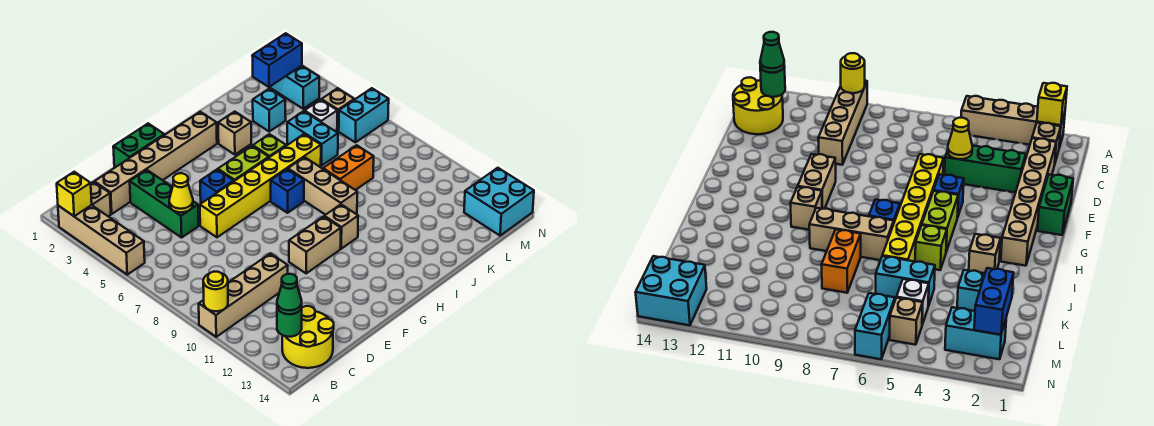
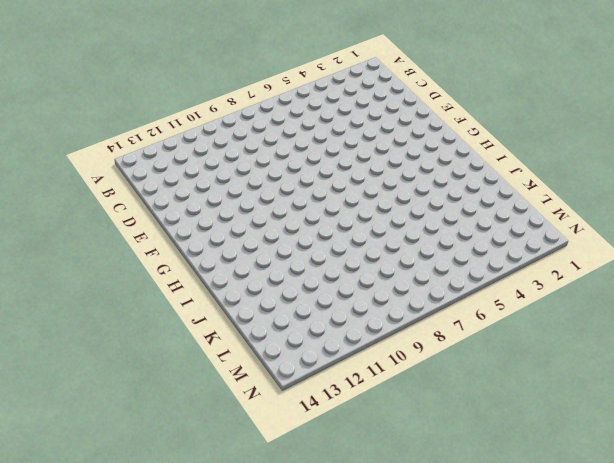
none -> tan brick A2:A5 level 1
none -> tan brick A10:D10 level 1
none -> tan brick B2 level 1
none -> yellow round brick B13:C14 level 1

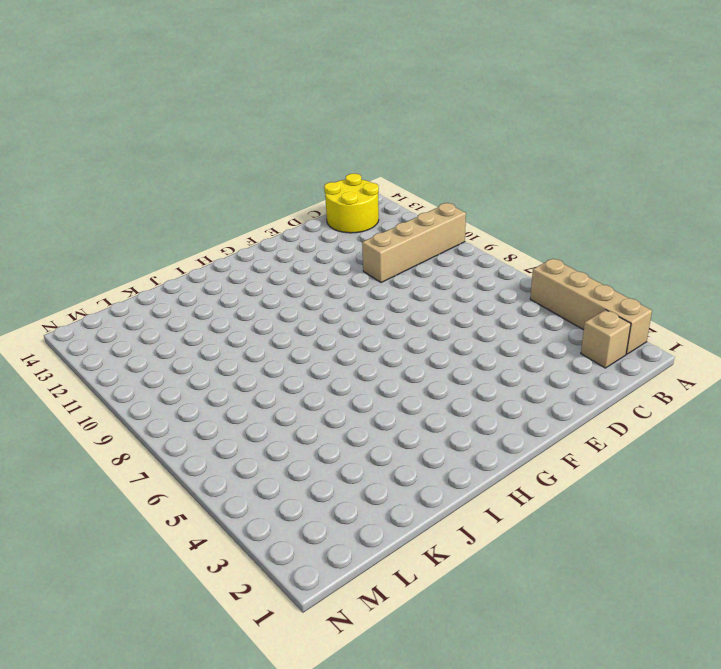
none -> tan brick C2:H2 level 1
none -> green brick D3:D5 level 1
none -> green brick E1:F1 level 1
none -> yellow brick E6:J6 level 1

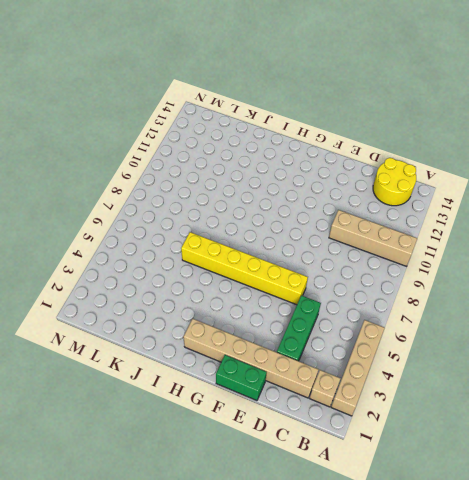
none -> blue brick F5 level 1
none -> tan brick F10:G10 level 1
none -> lime brick G5:H5 level 1
none -> blue brick H7 level 1

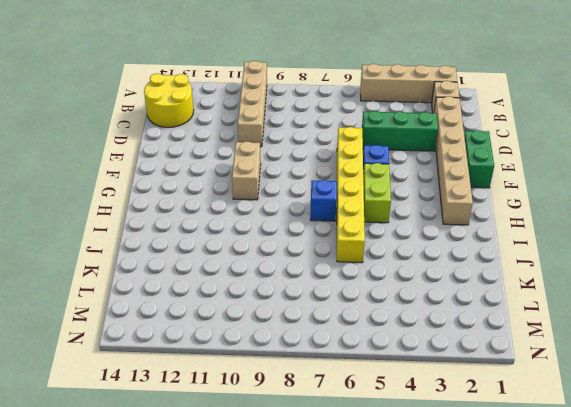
none -> tan brick H10 level 1
none -> tan brick I3 level 1
none -> lime brick I5 level 1
none -> tan brick I7:I9 level 1

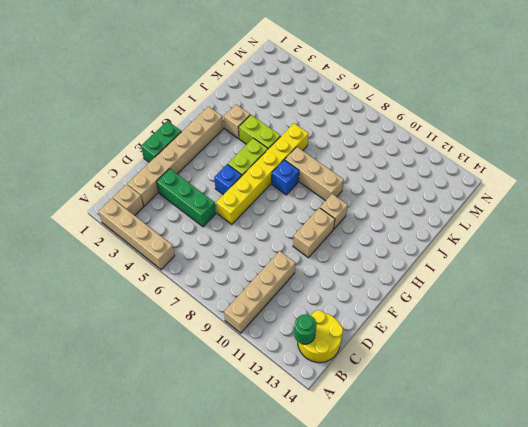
lime brick I4:I5 level 1 -> lime brick I5 level 1
none -> orange brick J8:K8 level 1
none -> cyan brick K3 level 1
none -> cyan brick K5:K6 level 1
none -> white brick L5 level 1

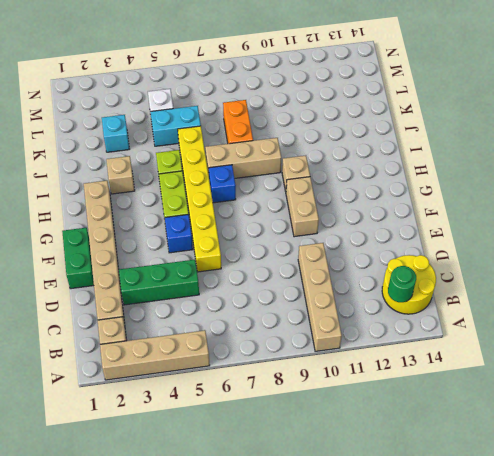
none -> cyan brick M2:M3 level 1
none -> tan brick M5 level 1
none -> cyan brick M6:N6 level 1
none -> cyan brick M13:N14 level 1

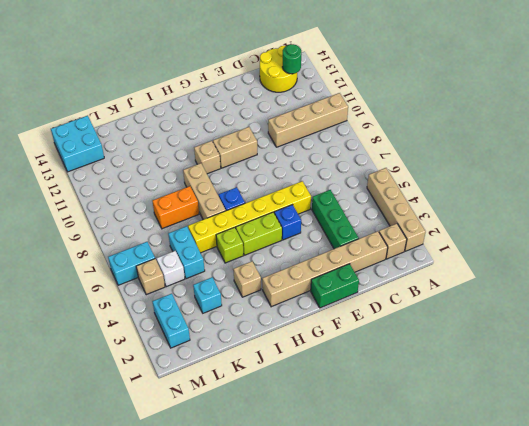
none -> yellow brick A2 level 2
none -> yellow round brick A10 level 2
none -> yellow cone D5 level 2
none -> blue brick L2:M2 level 2

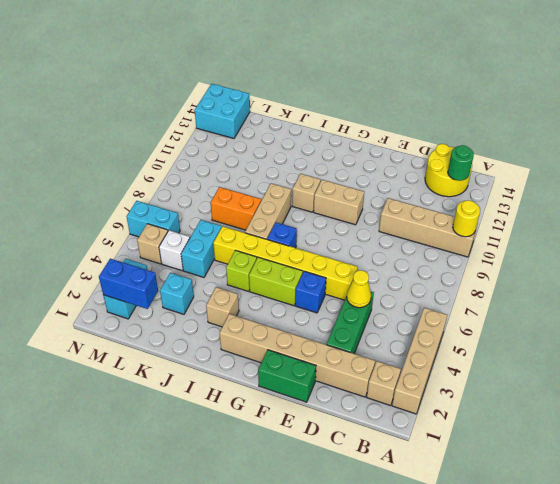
none -> yellow brick A2 level 2
none -> green cone B13 level 3

